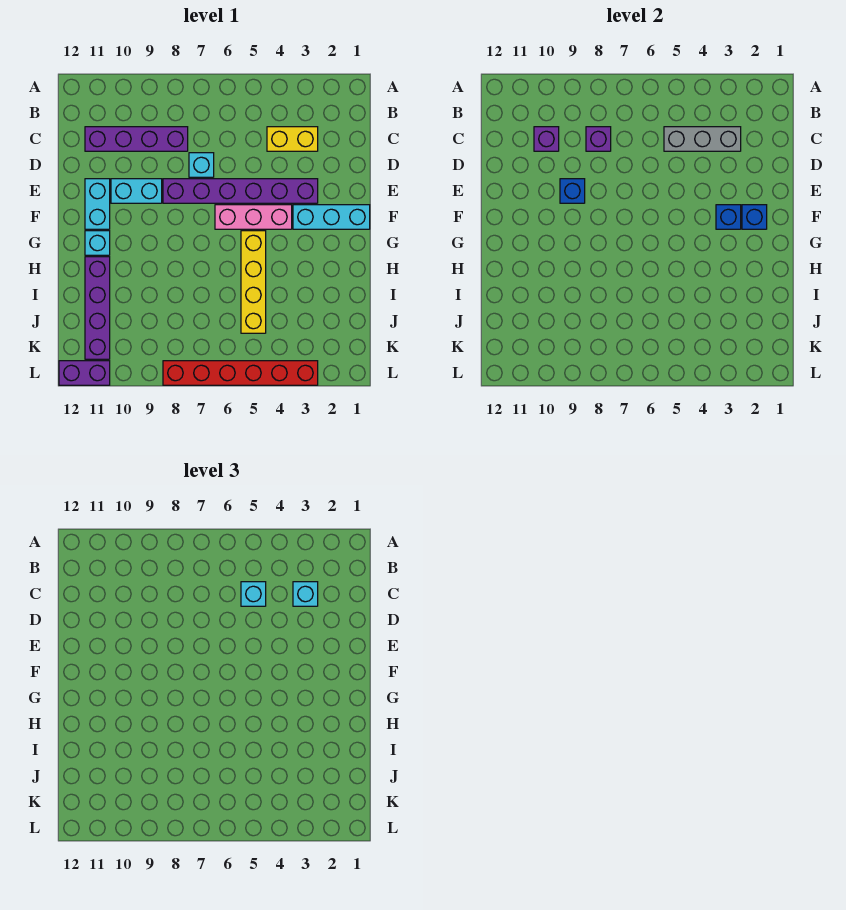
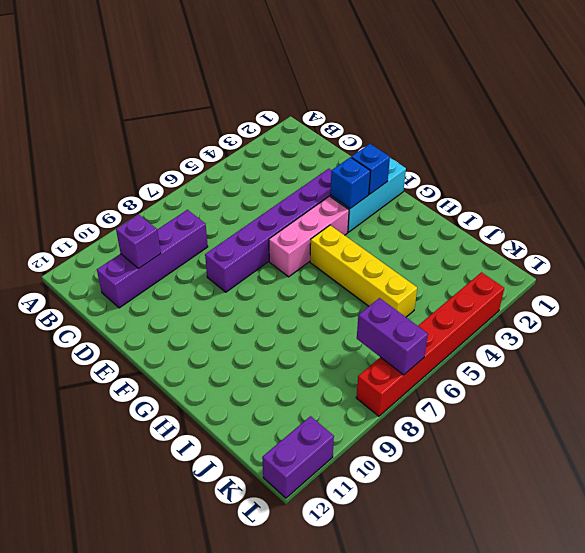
purple brick K7:L7 level 2 -> none
none -> yellow brick C3:C4 level 1
none -> cyan brick D7 level 1
none -> cyan brick E9:E10 level 1

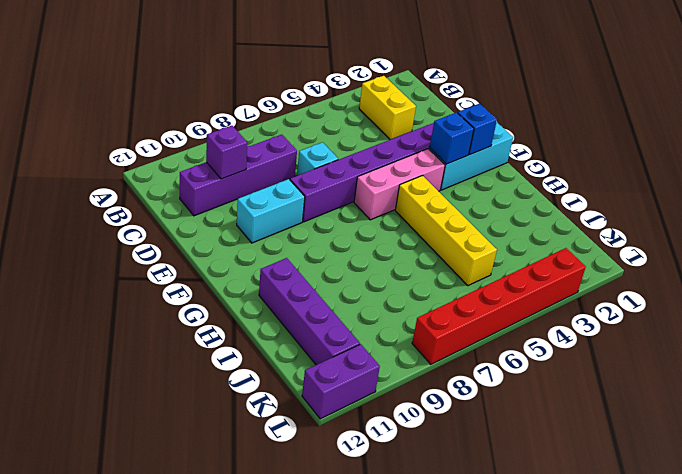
yellow brick B3:C3 level 1 -> yellow brick C3:C4 level 1
none -> cyan brick E11:F11 level 1
none -> cyan brick G11 level 1
none -> grey brick C3:C5 level 2

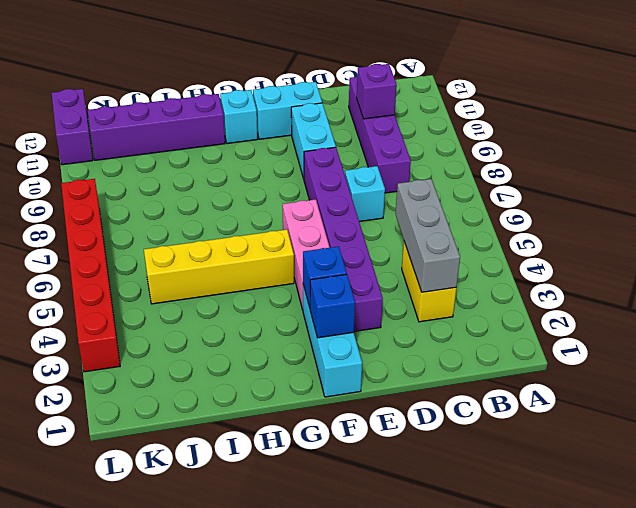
none -> purple brick C8 level 2
none -> blue brick E9 level 2
none -> cyan brick C3 level 3

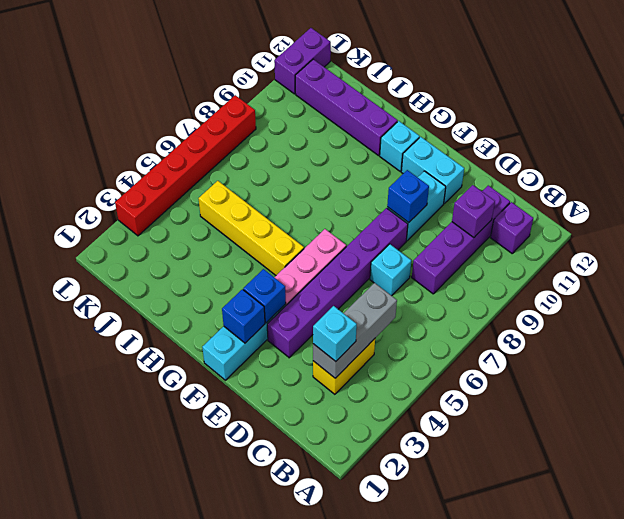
purple brick B11 level 1 -> purple brick C8 level 2
none -> cyan brick C5 level 3

